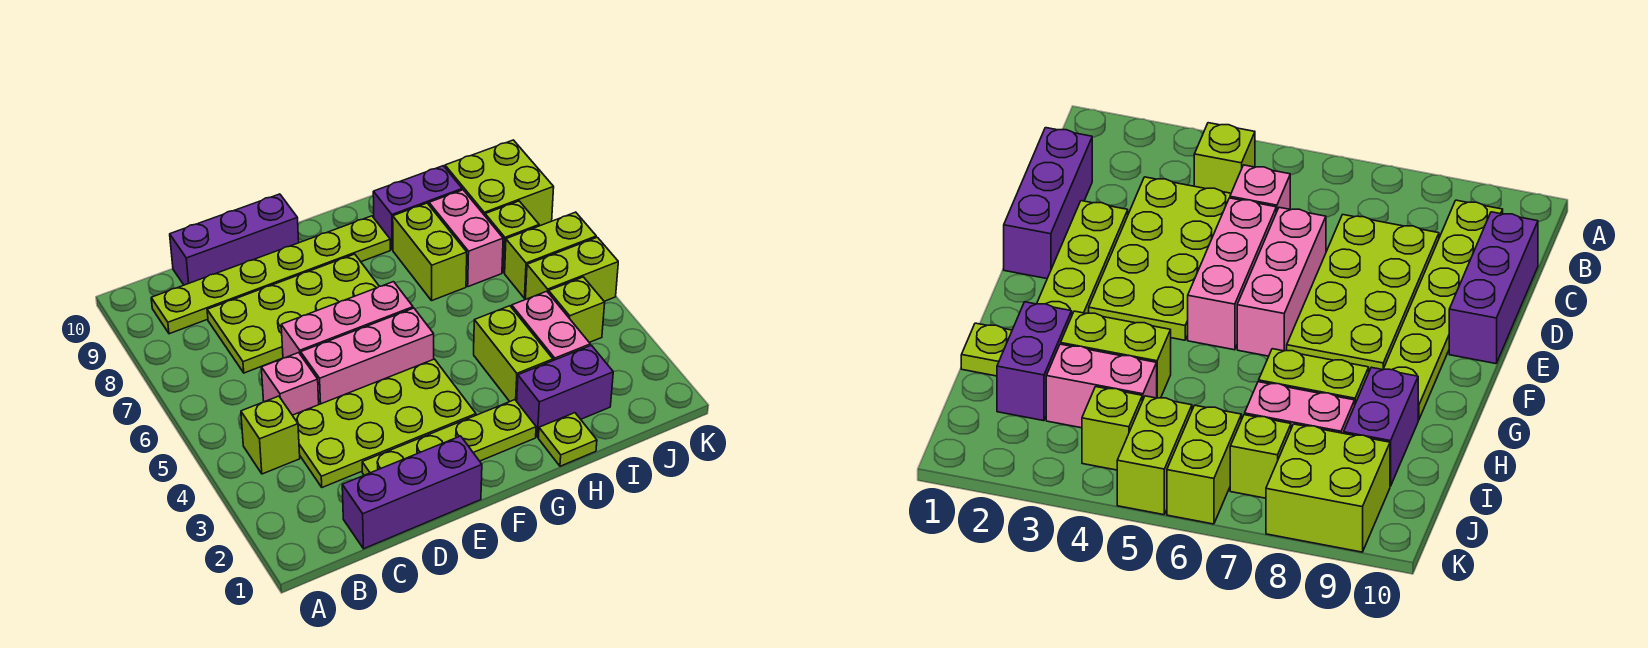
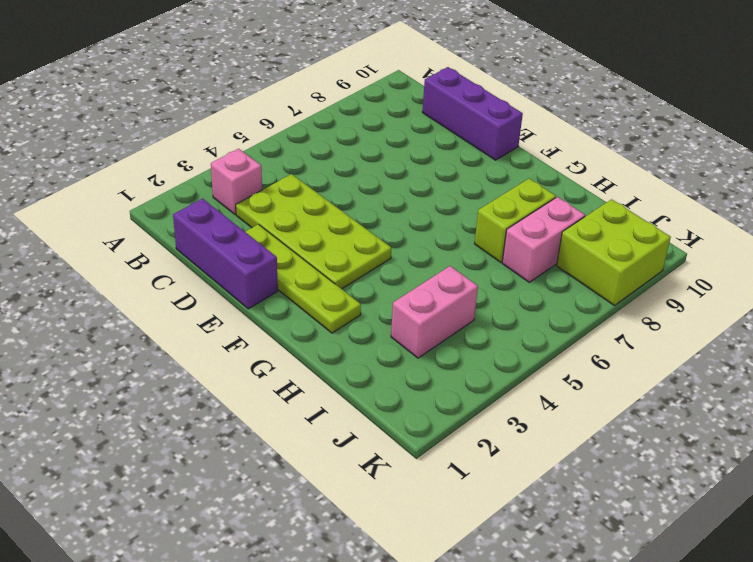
pink brick B3 level 1 -> pink brick C5 level 1
none -> lime brick B4 level 1
none -> lime plate B9:G9 level 1
none -> lime plate C7:F8 level 1

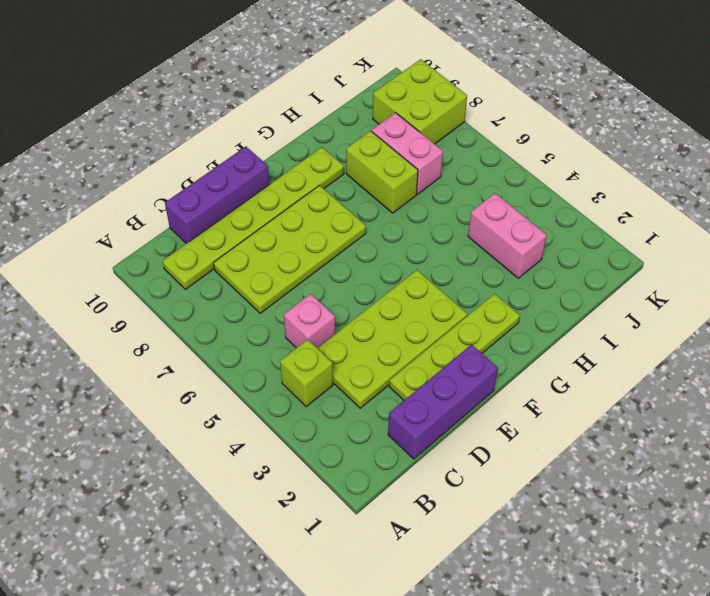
none -> pink brick D5:F5 level 1
none -> pink brick D6:F6 level 1
none -> lime plate H1 level 1

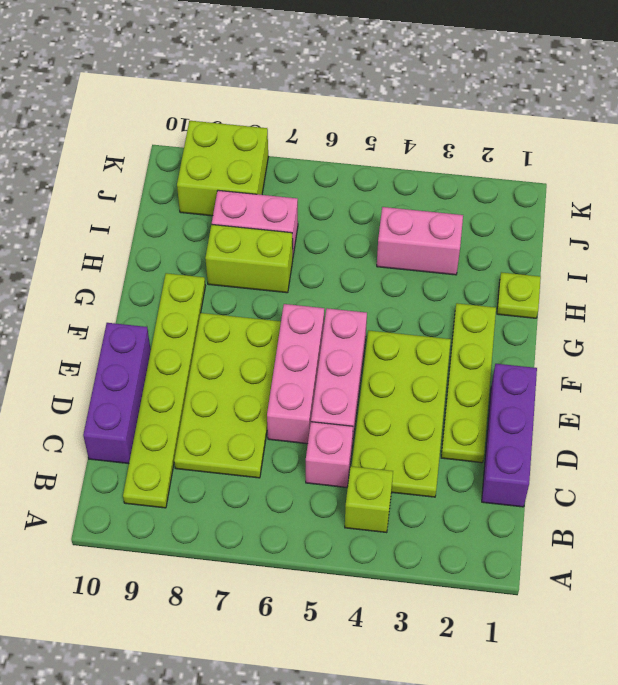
none -> purple brick H2:I2 level 1
none -> lime brick H3:H4 level 1
none -> purple brick H9:I9 level 1

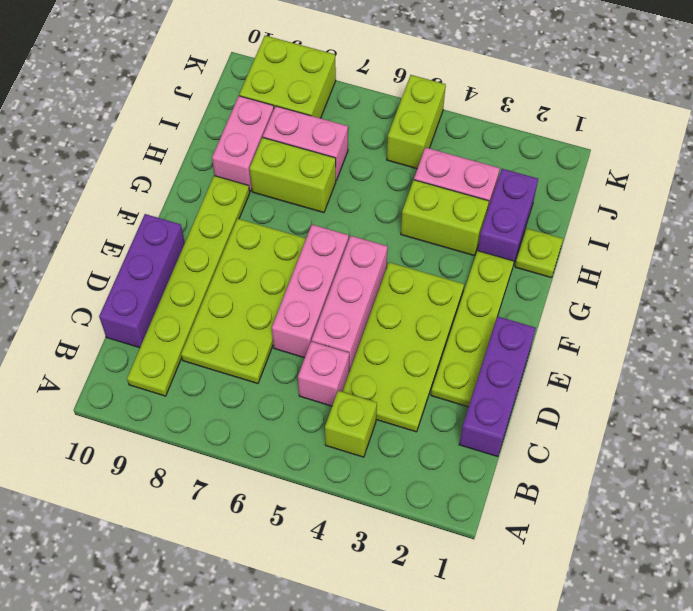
pink brick H9:I9 level 1 -> purple brick H9:I9 level 1
none -> lime brick J4 level 1
none -> lime brick J6:K6 level 1
none -> lime brick J7 level 1

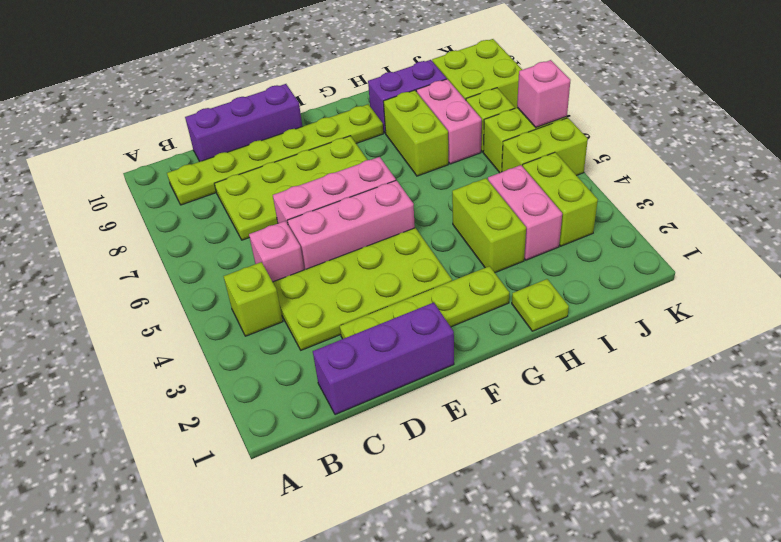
lime brick J3:J4 level 1 -> lime brick J4 level 1
pink brick K6 level 2 -> none
none -> purple brick H2:I2 level 1

